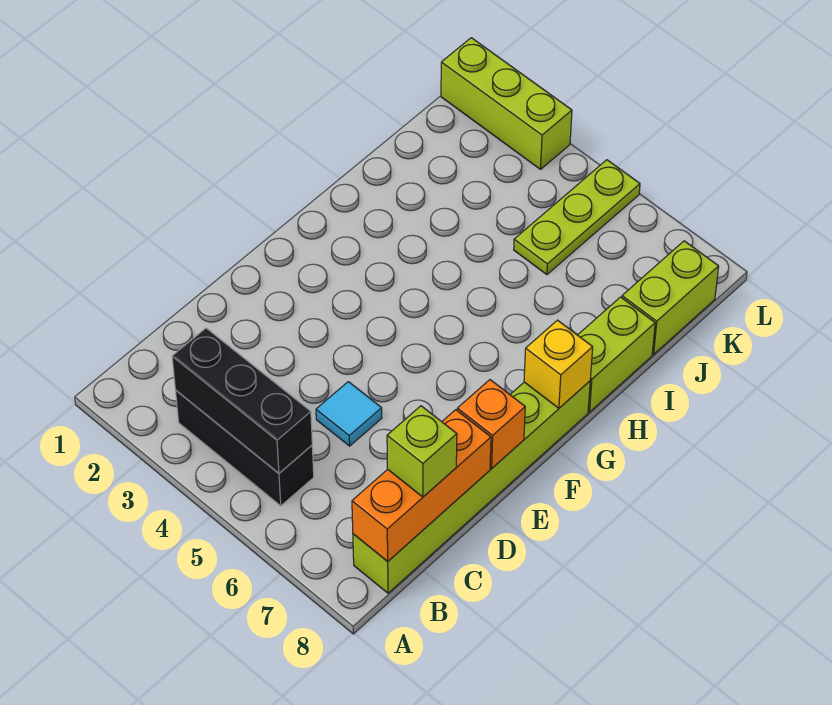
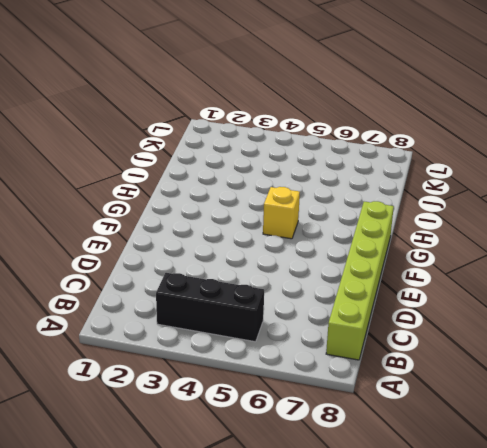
yellow brick G5 level 1 -> yellow brick G8 level 2
none -> cyan tile D5 level 1
none -> lime brick H8:I8 level 1
none -> lime plate J5:L5 level 1

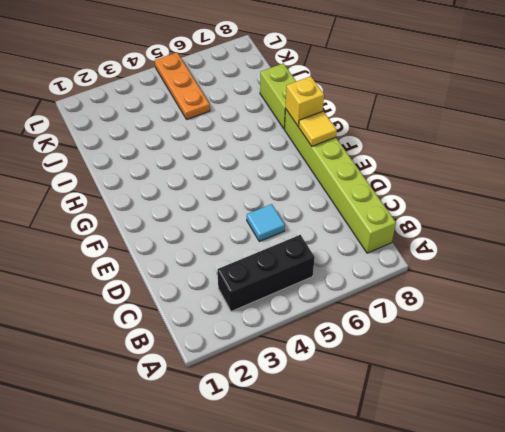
yellow tile F8 level 2 -> none
orange plate J5:L5 level 1 -> lime plate J5:L5 level 1
none -> lime brick J8:K8 level 1
none -> lime brick L1:L3 level 1
none -> black brick B3:B5 level 2

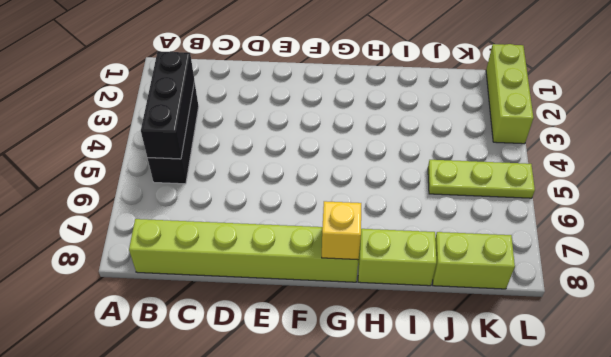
none -> cyan tile D5 level 1
none -> orange brick B8:D8 level 2
none -> orange brick E8 level 2

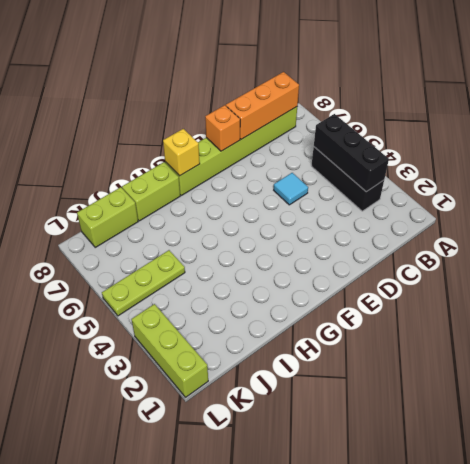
none -> lime brick C8 level 3

